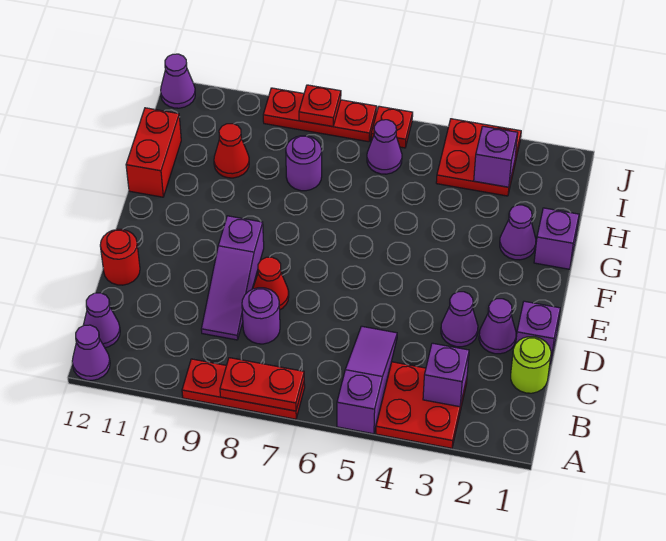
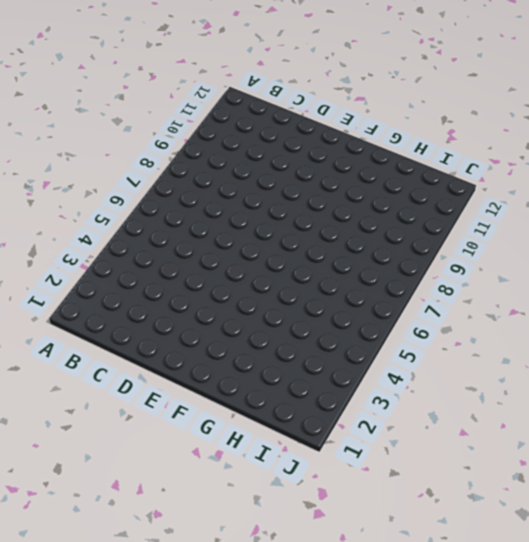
none -> red plate A3:B4 level 1
none -> purple slope A5:C5 level 1 top A
none -> red plate A7:A9 level 1

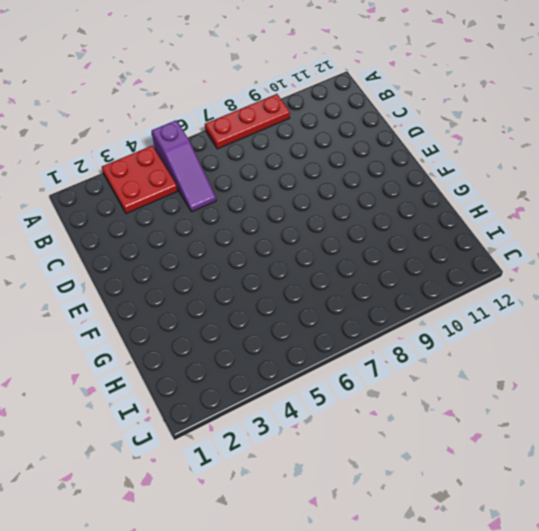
none -> purple cone A12 level 1
none -> purple cone B12 level 1
none -> lime round brick C1 level 1

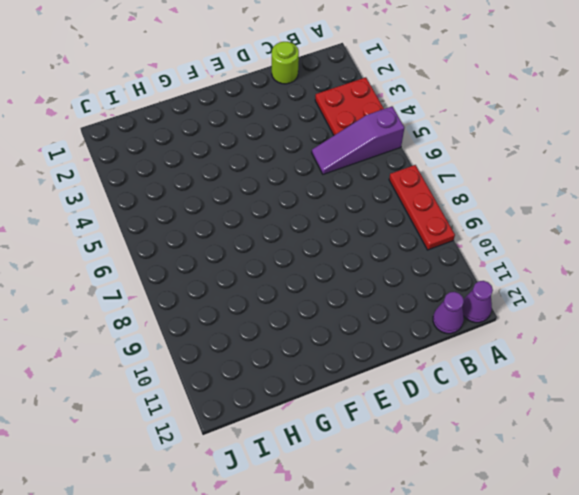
none -> purple round brick C8 level 1
none -> purple slope C9:E9 level 1 top E
none -> purple brick D1 level 1

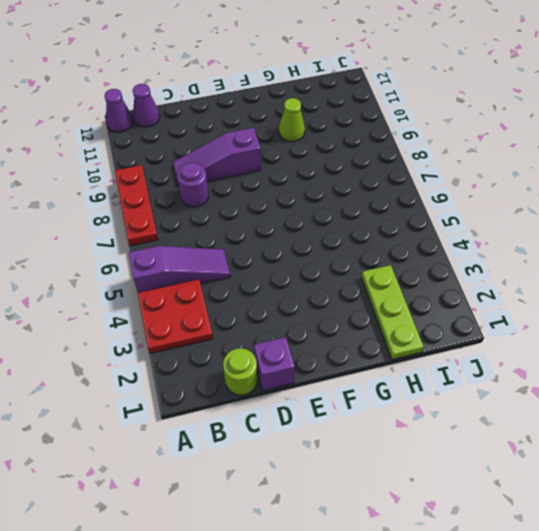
lime cone G10 level 1 -> none
lime plate H1:H3 level 1 -> none
none -> purple cone D2 level 1
none -> purple cone D3 level 1
none -> red cone D8 level 1

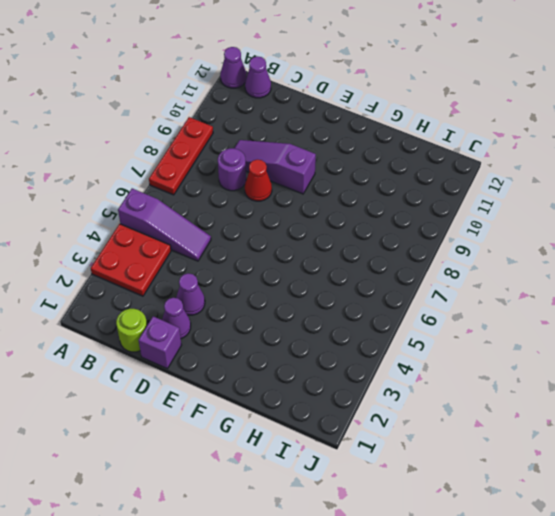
none -> red round brick D12 level 1
none -> purple brick G1 level 1
none -> purple cone G2 level 1

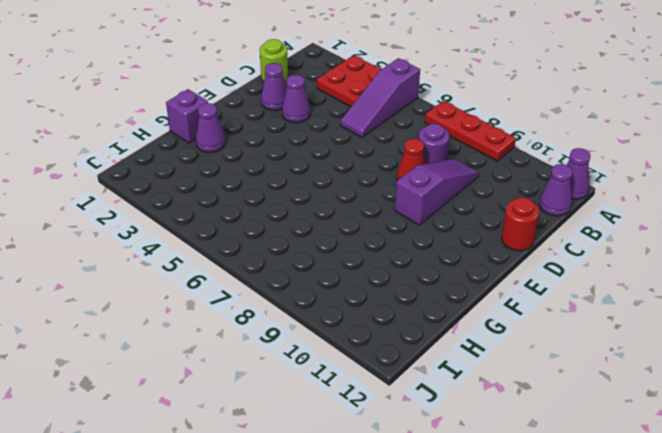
none -> purple brick D1 level 1
none -> red brick G12:H12 level 1
none -> purple round brick H8 level 1

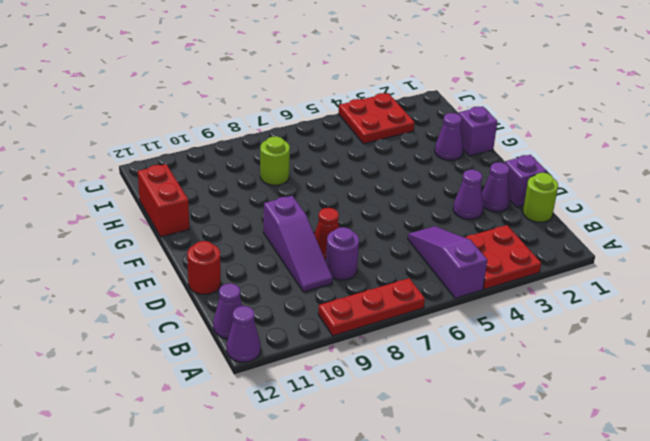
lime round brick H8 level 1 -> purple round brick H8 level 1
none -> red cone H10 level 1
none -> purple cone I6 level 1
none -> red plate J6 level 1

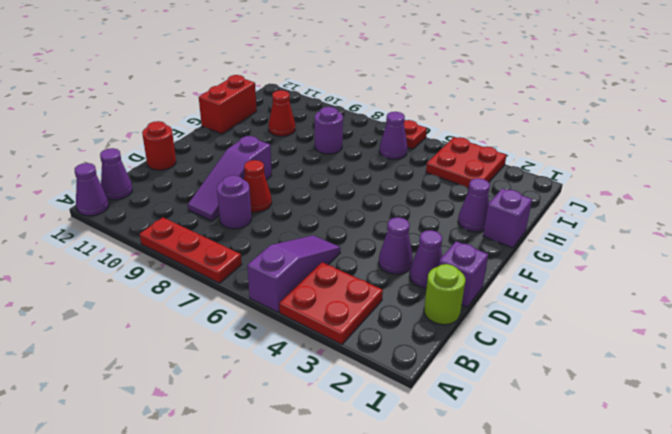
none -> red plate J7:J9 level 1
none -> purple cone J12 level 1
none -> red plate A7:A8 level 2

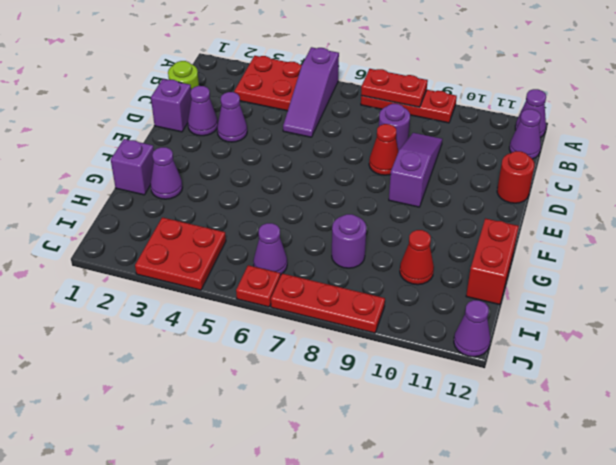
none -> purple brick B3 level 2
none -> purple brick I3 level 2
none -> red plate J8 level 2

